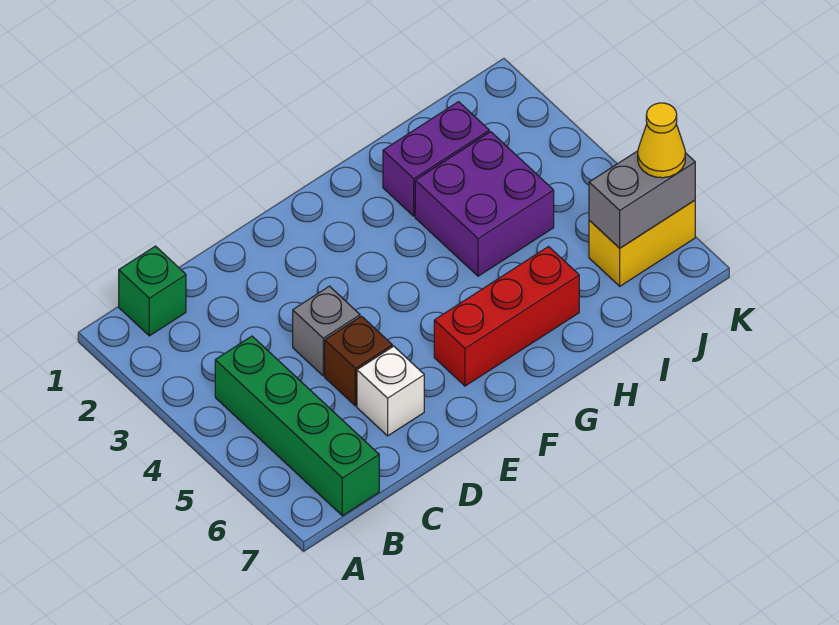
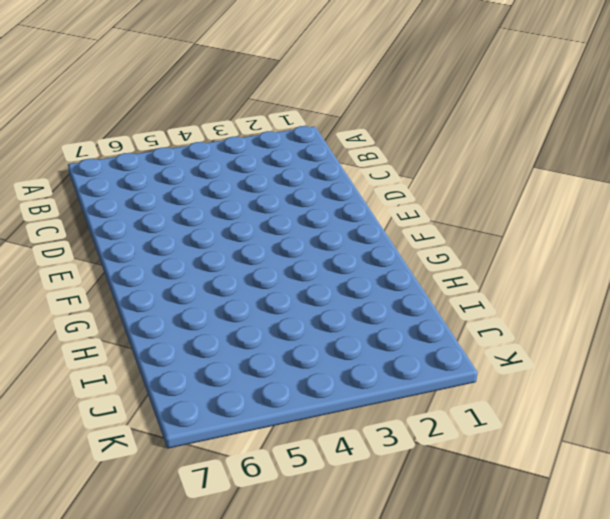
none -> green brick B1 level 1
none -> green brick B4:B7 level 1

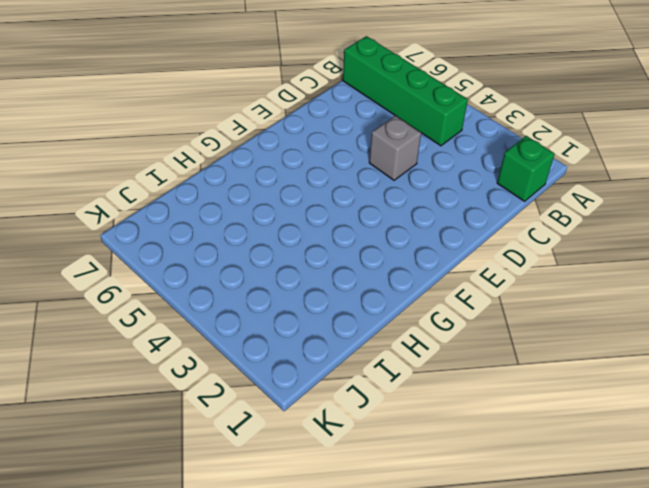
none -> brown brick D5 level 1
none -> white brick D6 level 1

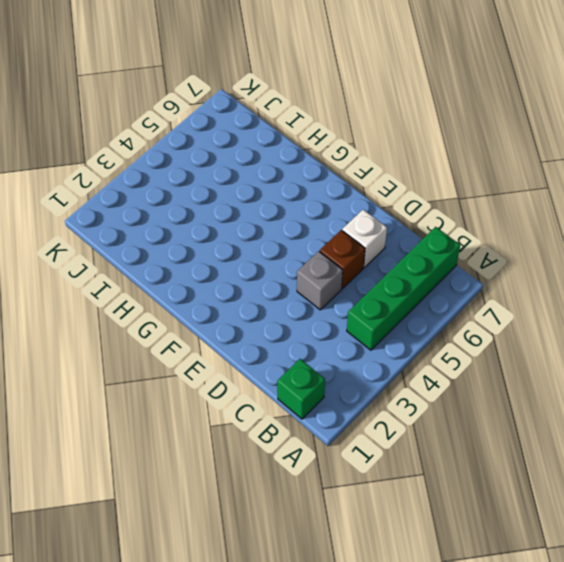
none -> red brick F6:H6 level 1
none -> purple brick H2:I2 level 1

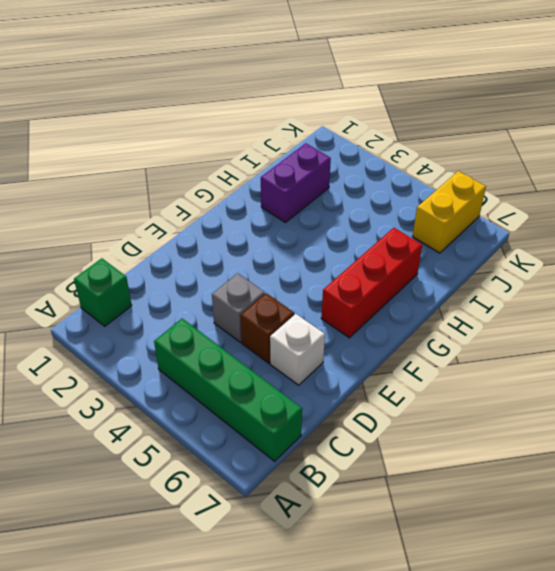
none -> purple brick H3:I4 level 1
none -> grey brick J6:K6 level 2

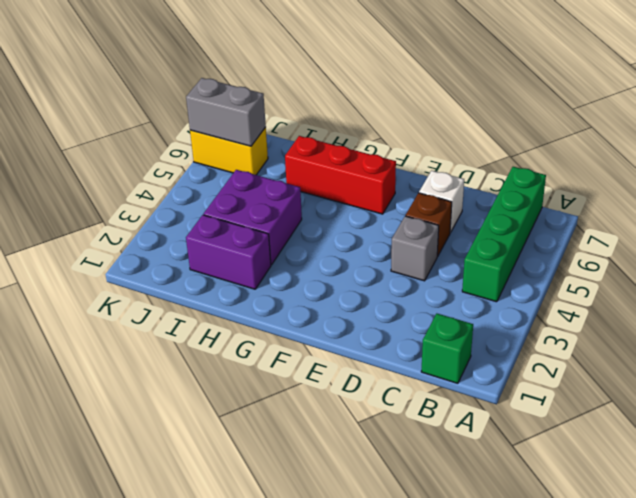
none -> yellow cone K6 level 3

